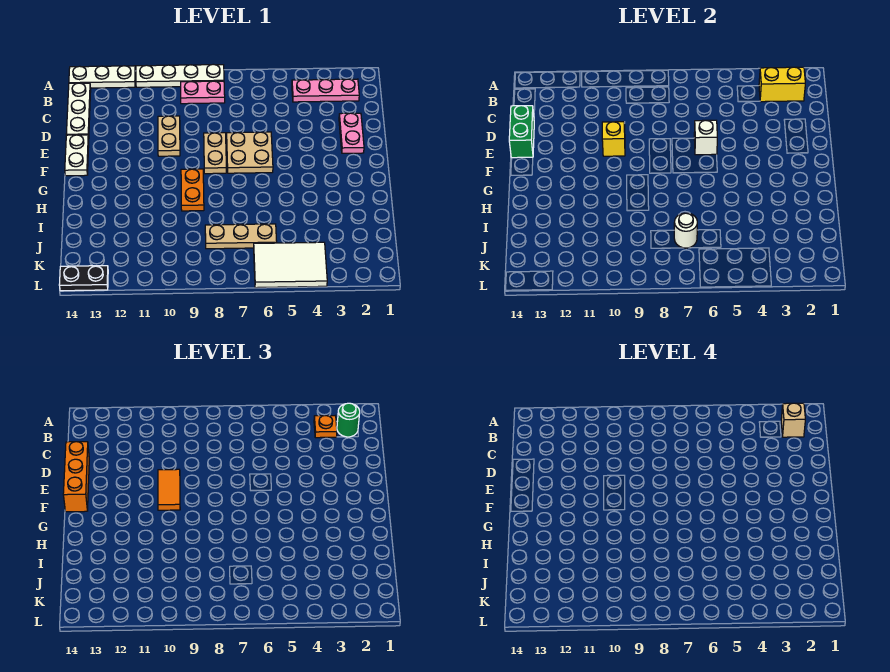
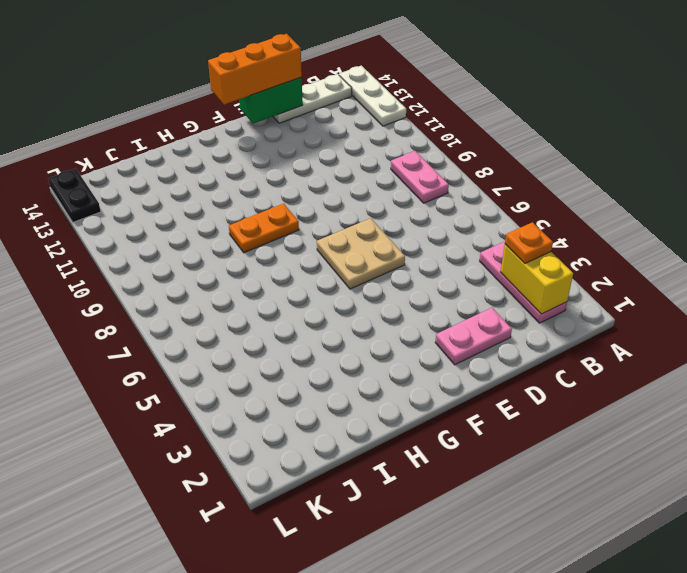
none -> white plate A8:A11 level 1
none -> tan plate D10:E10 level 1
none -> tan plate E8:F8 level 1

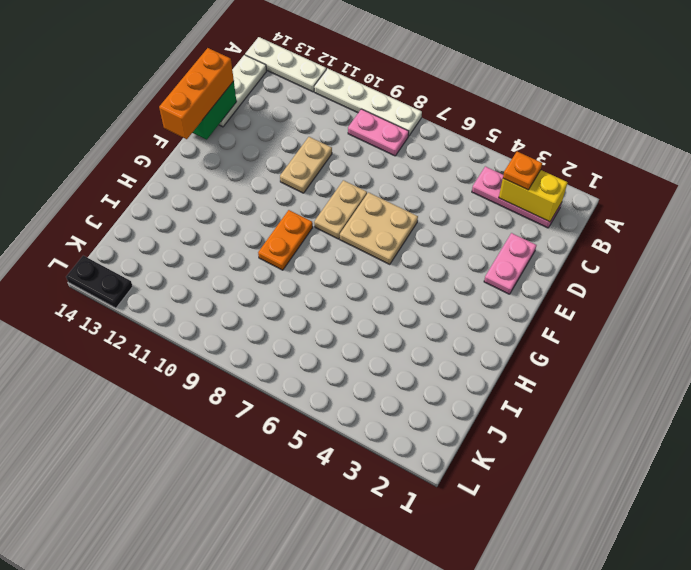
none -> white plate E14:F14 level 1
none -> tan plate J6:J8 level 1
none -> white tile K4:L6 level 1

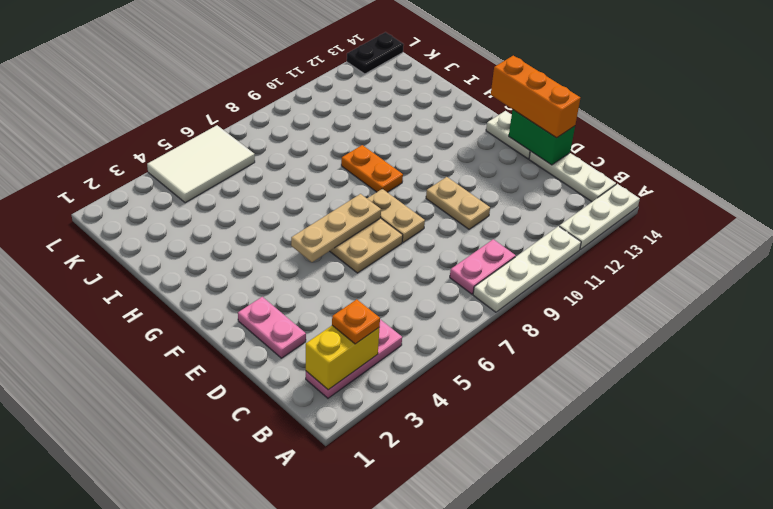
tan plate F5:F7 level 2 -> tan plate J6:J8 level 1
none -> white brick E6 level 2
none -> yellow brick E10 level 2
none -> white round brick J7 level 2

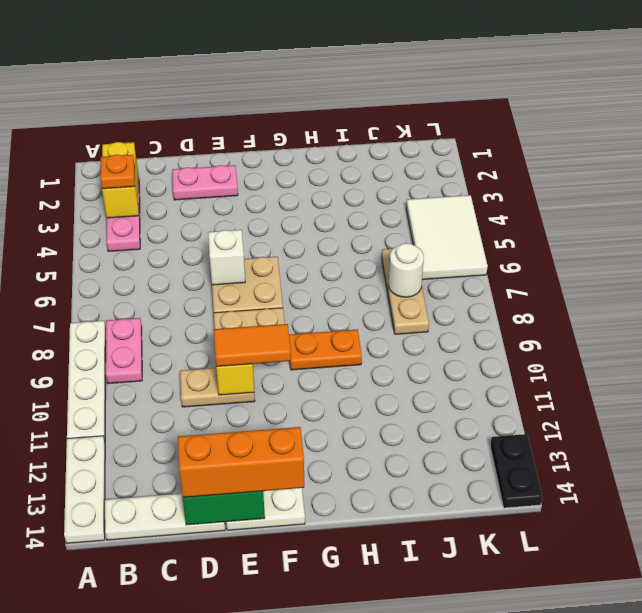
none -> green round brick B2 level 3
none -> tan brick B2 level 4

